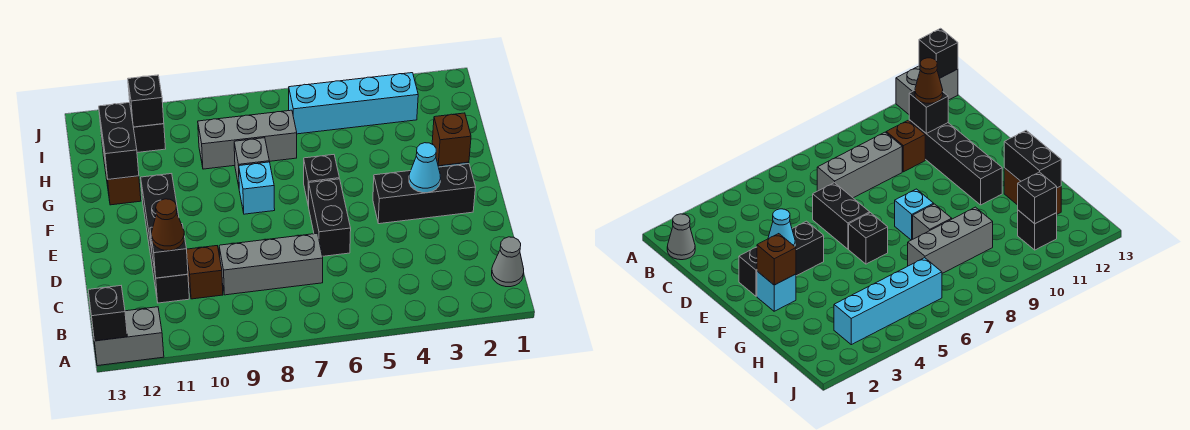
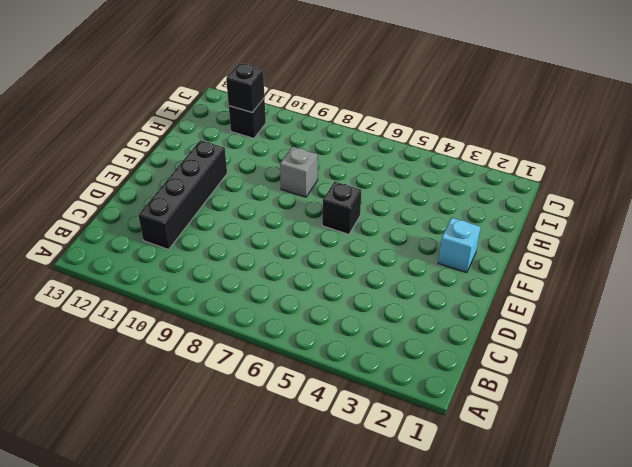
none -> grey brick A12:A13 level 1
none -> grey cone B1 level 1
none -> grey brick C7:C9 level 1

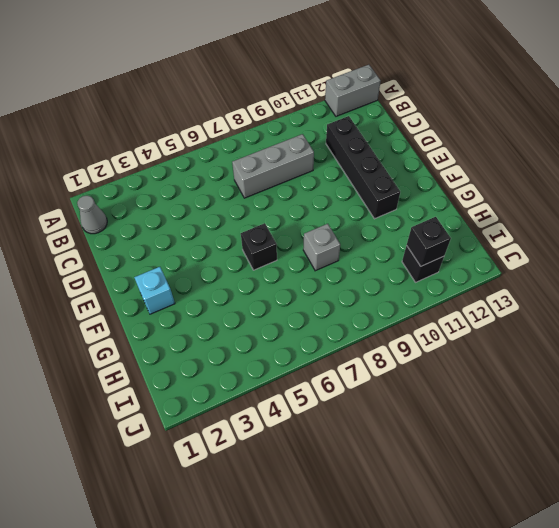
none -> brown brick C10 level 1
none -> black brick D6:E6 level 1
none -> black brick E2:E4 level 1

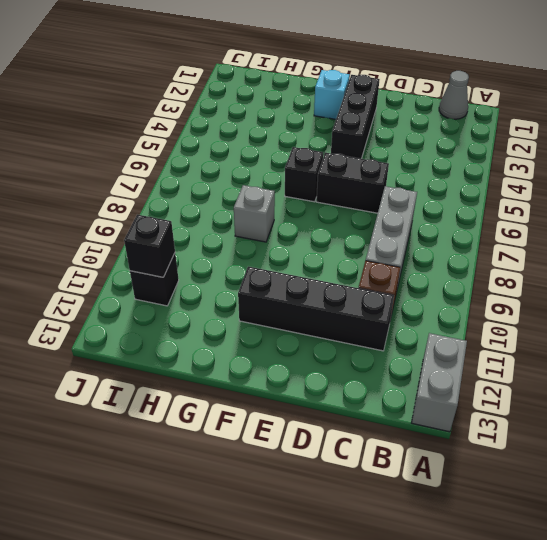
none -> cyan brick F8 level 1
none -> brown brick G12:H12 level 1
none -> grey brick H7:H9 level 1

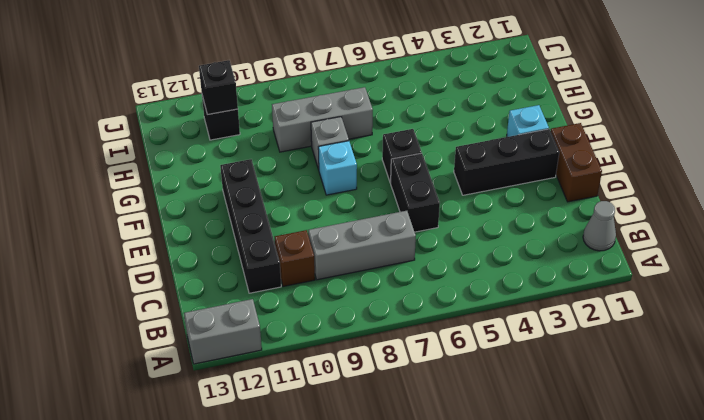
brown brick D1:E1 level 1 -> brown brick G12:H12 level 1
none -> cyan brick I3:I6 level 1
none -> black brick A13 level 2
none -> black brick C11 level 2

